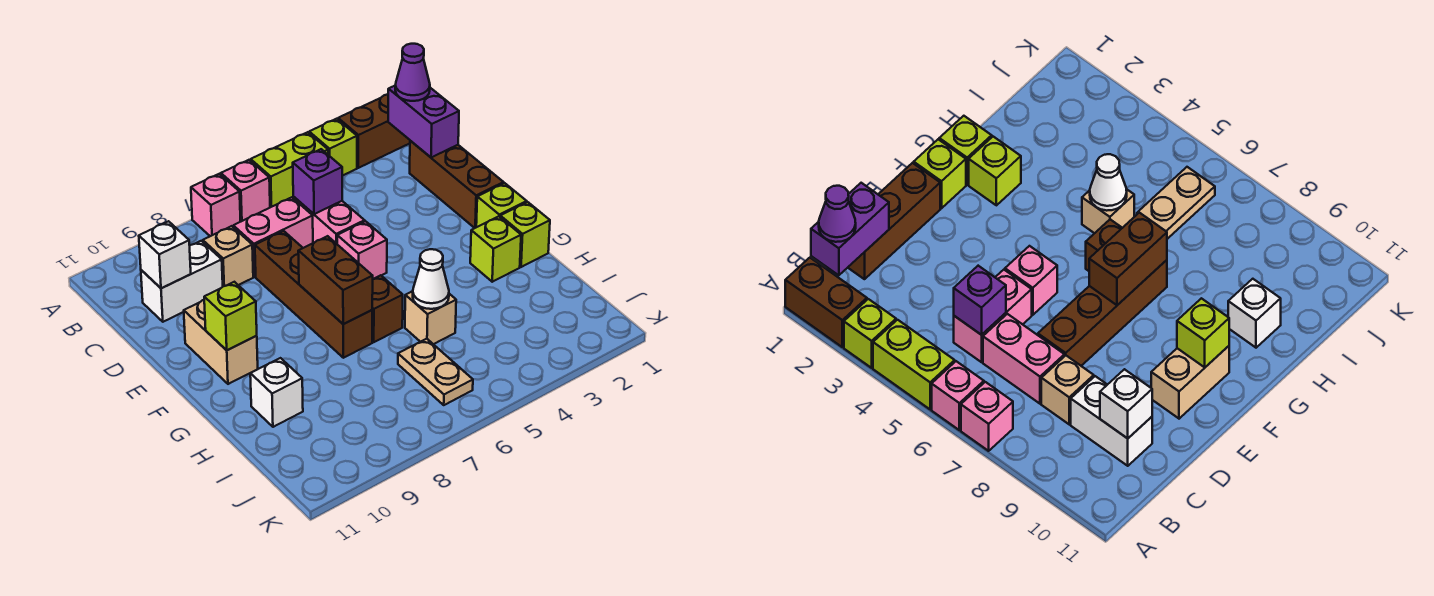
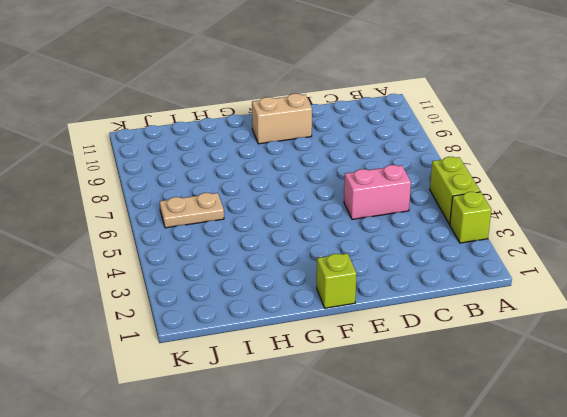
none -> brown brick A1:A2 level 1
none -> pink brick A6 level 1
none -> pink brick A7 level 1

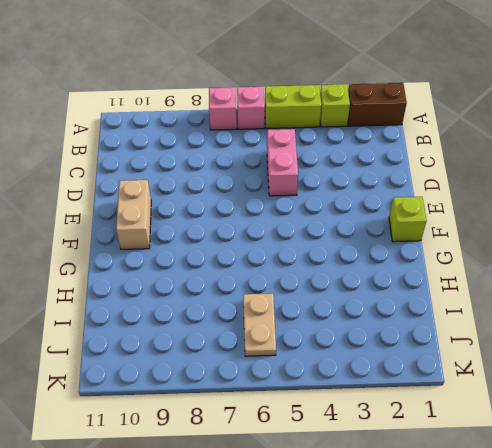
none -> brown brick C1:E1 level 1
none -> pink brick C6:C7 level 1
none -> tan brick C8 level 1

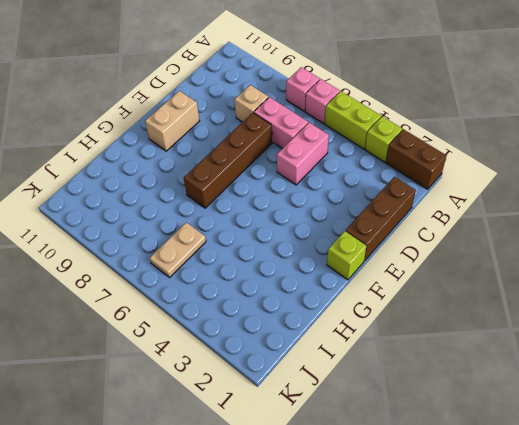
none -> white brick C9:C10 level 1
none -> pink brick E5 level 1
none -> lime brick G1 level 1

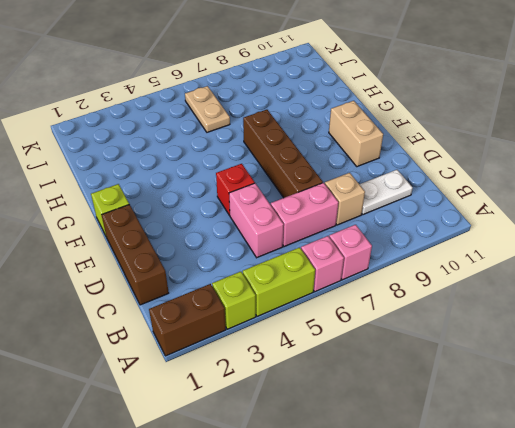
white plate C9:C10 level 1 -> white brick C9:C10 level 1
red brick E5 level 1 -> pink brick E5 level 1
none -> lime brick G1 level 1
none -> lime brick G2 level 1
none -> brown brick G6 level 1

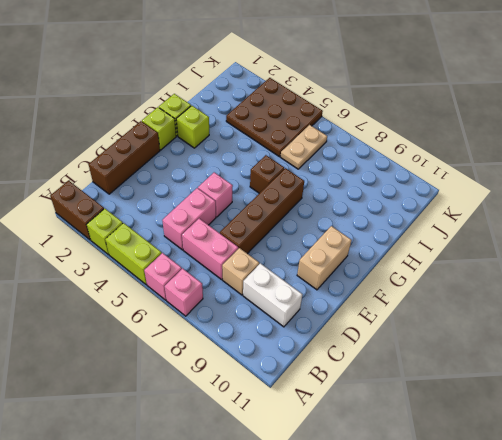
brown plate I3:K5 level 1 -> none
none -> tan brick H5 level 1
none -> white brick H10 level 1
none -> purple brick B1:C1 level 2

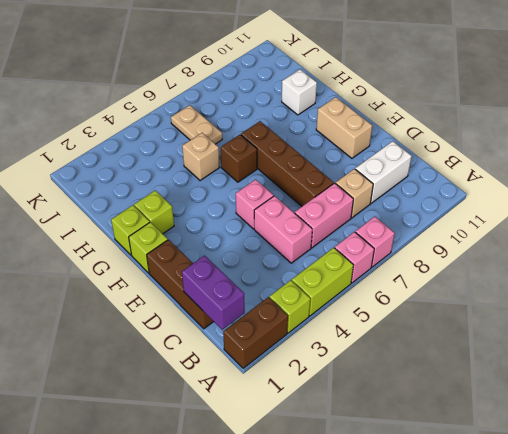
none -> purple brick C5 level 2
none -> white brick C10 level 2
none -> brown brick F7:G7 level 2

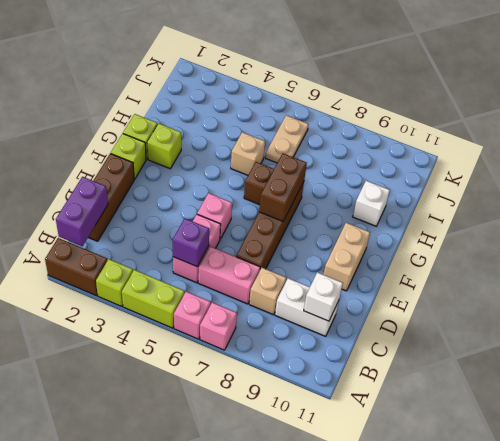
none -> lime brick F10 level 2
none -> white cone H5 level 2
none -> purple cone B1 level 3

